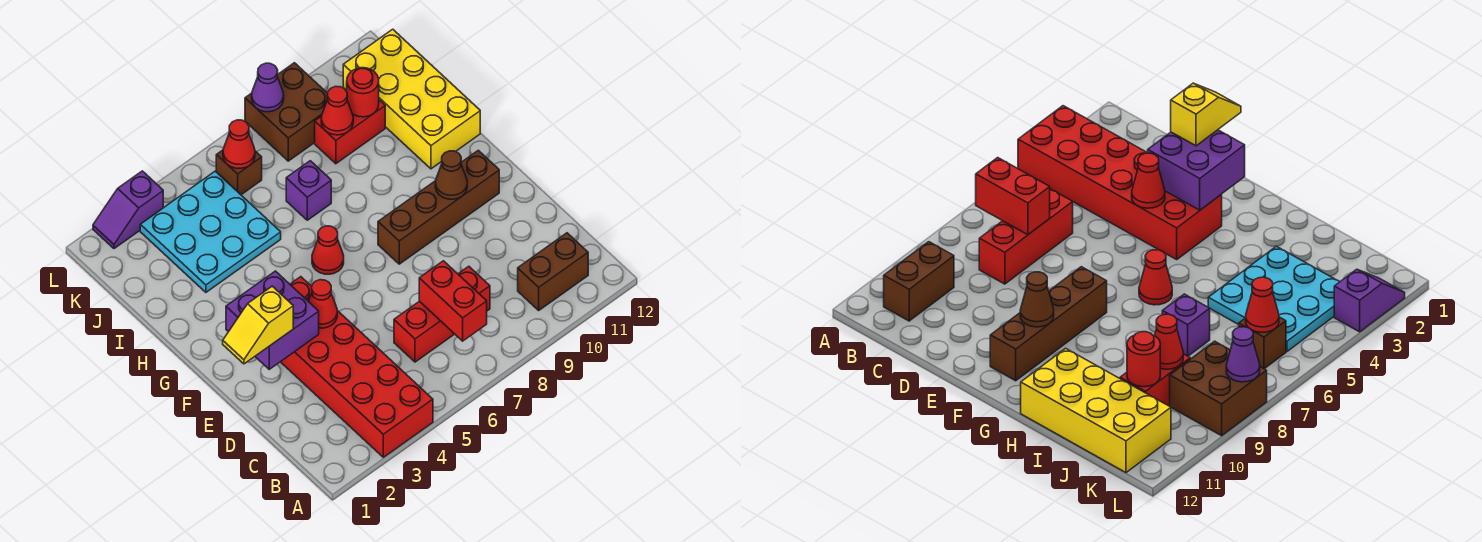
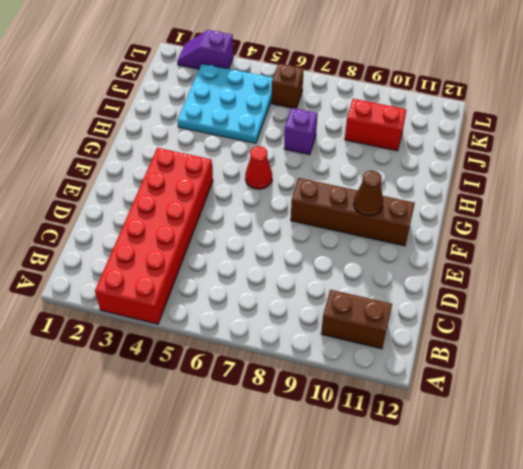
none -> red brick C6:C8 level 1
none -> yellow brick H11:K12 level 1
none -> brown brick K8:L9 level 1

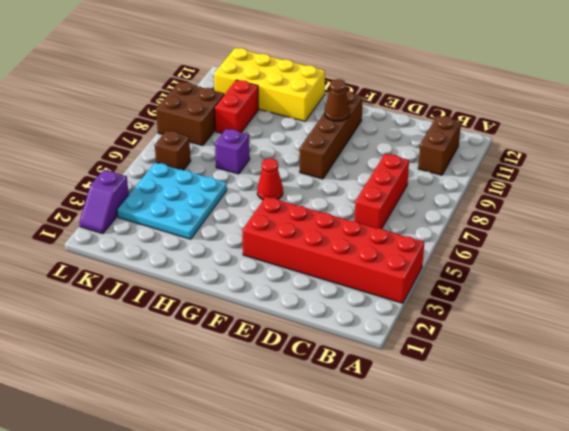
none -> red brick B7:C7 level 2
none -> purple brick E2:F3 level 2
none -> red cone E4 level 2

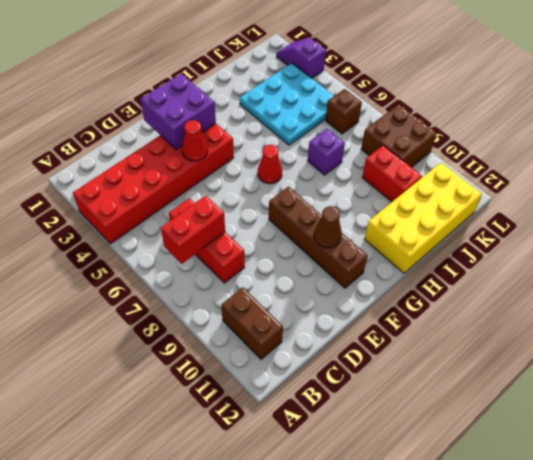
none -> red cone J9 level 2
none -> red round brick J10 level 2
none -> red cone K6 level 2

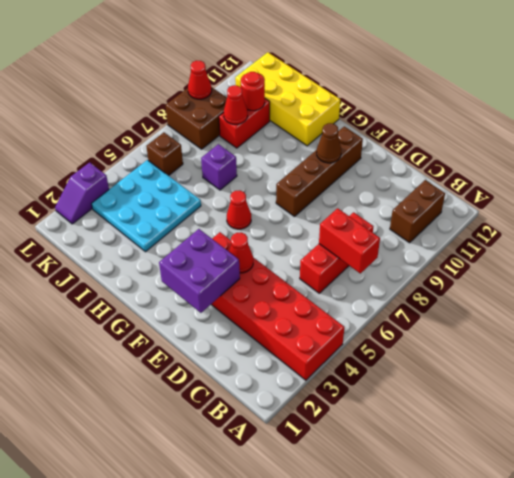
red cone L9 level 2 -> red cone K6 level 2
none -> purple cone L8 level 2
none -> yellow slope E1:E2 level 3 top 2

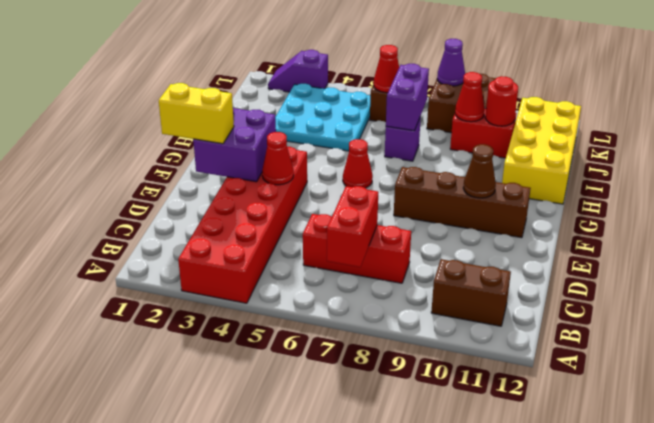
yellow brick E1:E2 level 3 -> yellow slope E1:E2 level 3 top 2
purple brick I7:J7 level 2 -> none

